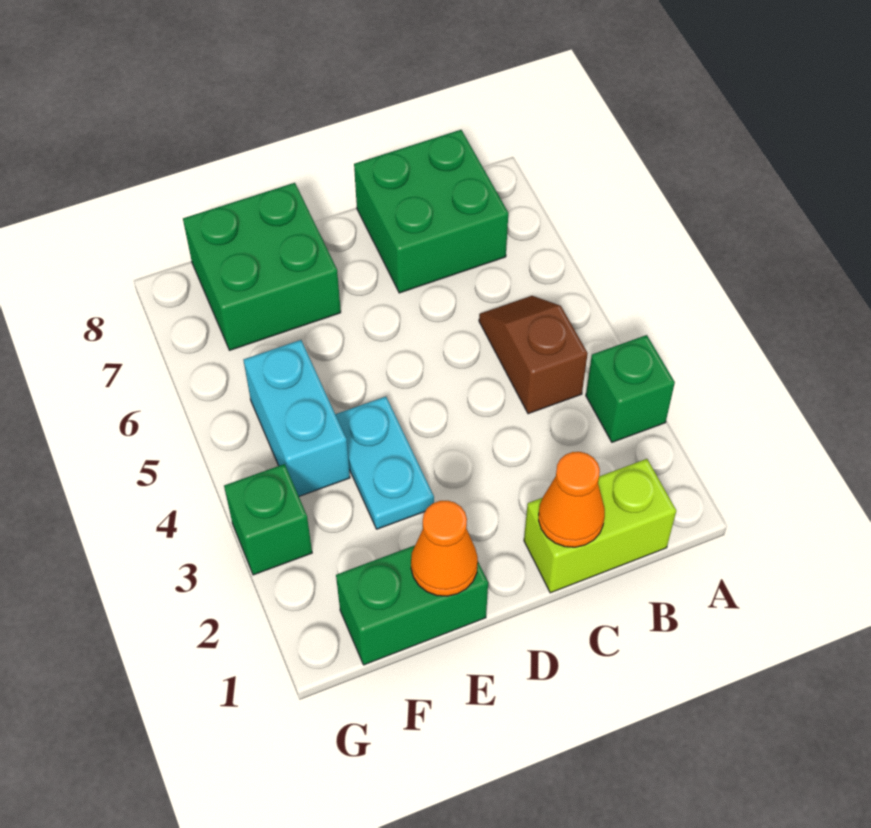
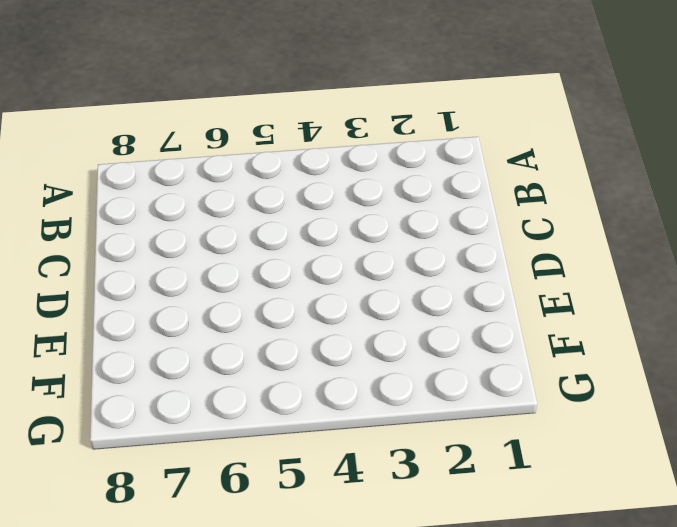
none -> green brick A3 level 1
none -> lime brick B1:C1 level 1

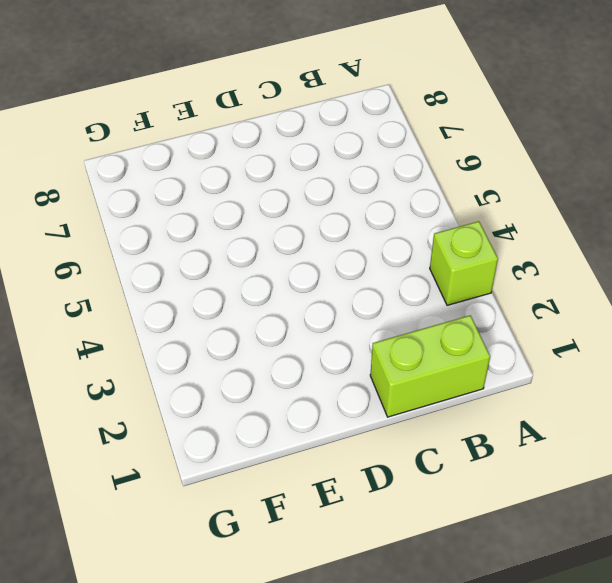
lime brick A3 level 1 -> green brick A3 level 1
none -> brown slope B4:B5 level 1 top 4
none -> green brick B7:C8 level 1

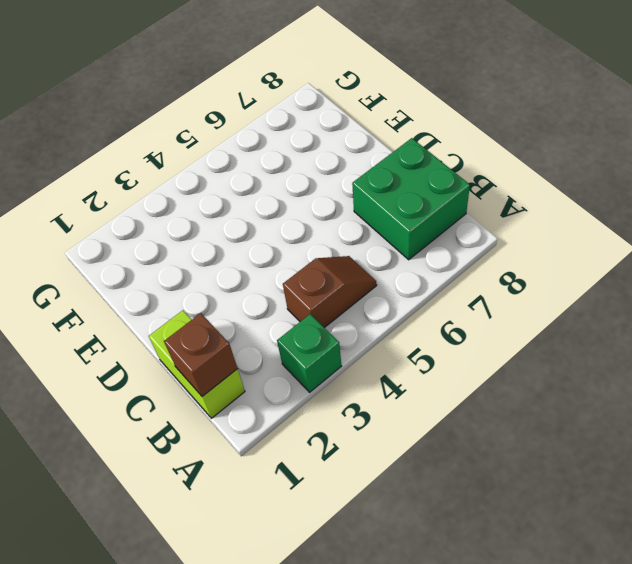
brown brick B1 level 2 -> none
none -> green brick E1:F1 level 1
none -> cyan plate E3:E4 level 1

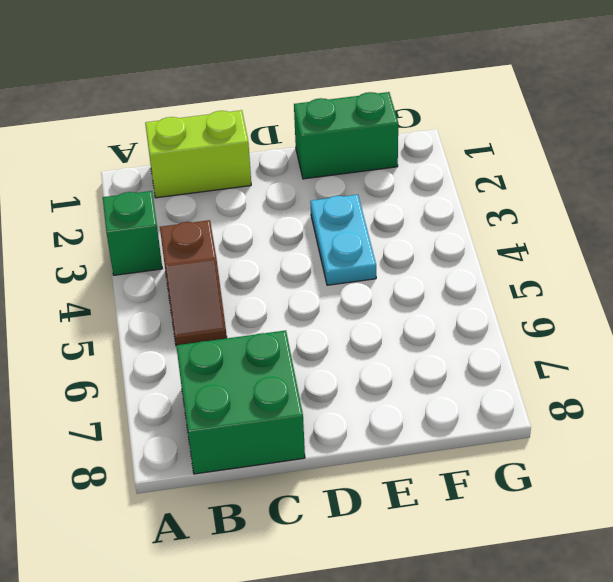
none -> green brick E7:F8 level 1
none -> cyan brick F4:F5 level 1

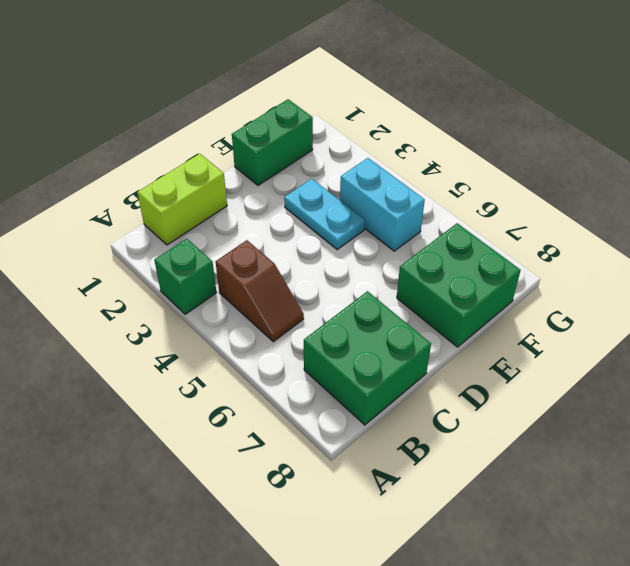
none -> green brick G3 level 1
none -> orange cone C1 level 2

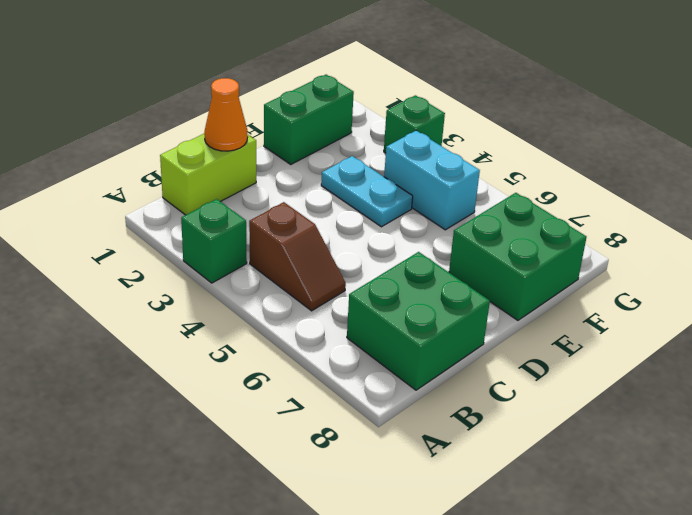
none -> orange cone E1 level 2

